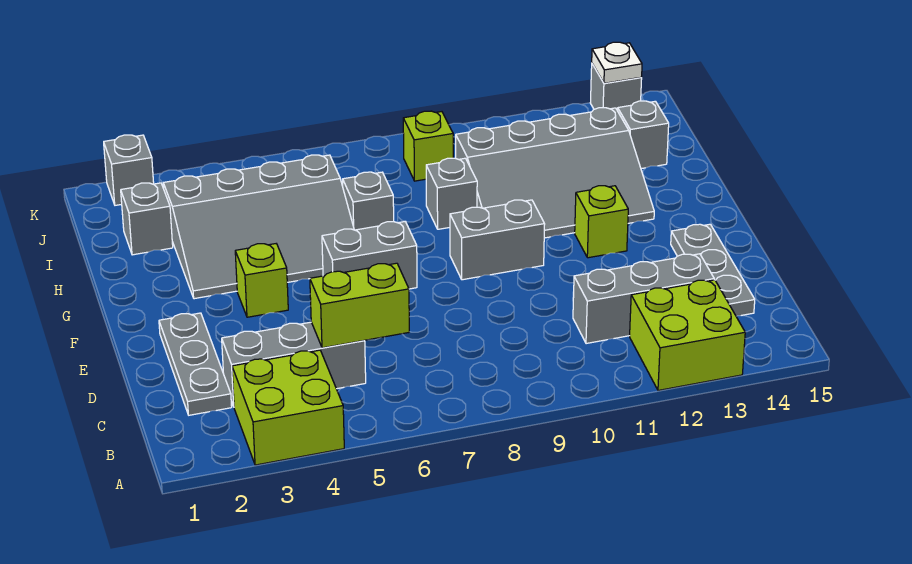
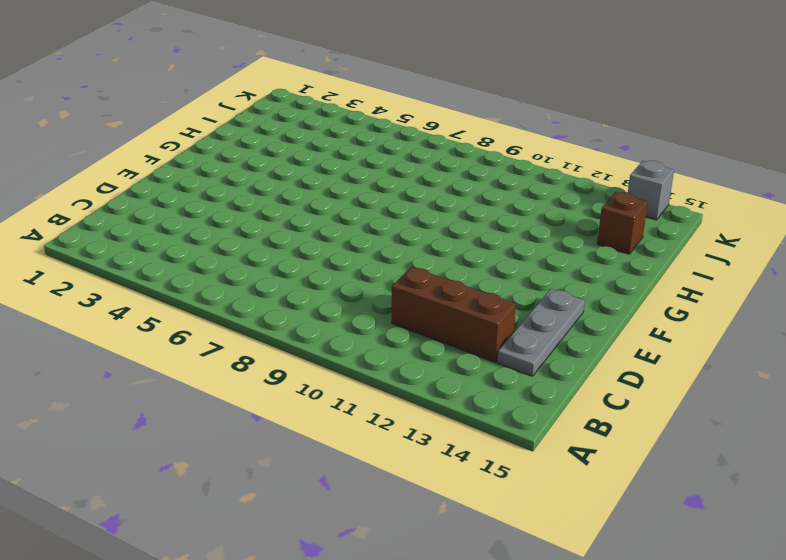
brown brick C11:C13 level 1 -> grey brick C11:C13 level 1
brown brick I14 level 1 -> grey brick I14 level 1
none -> lime brick A3:B4 level 1
none -> lime brick A12:B13 level 1
none -> grey plate C2:E2 level 1

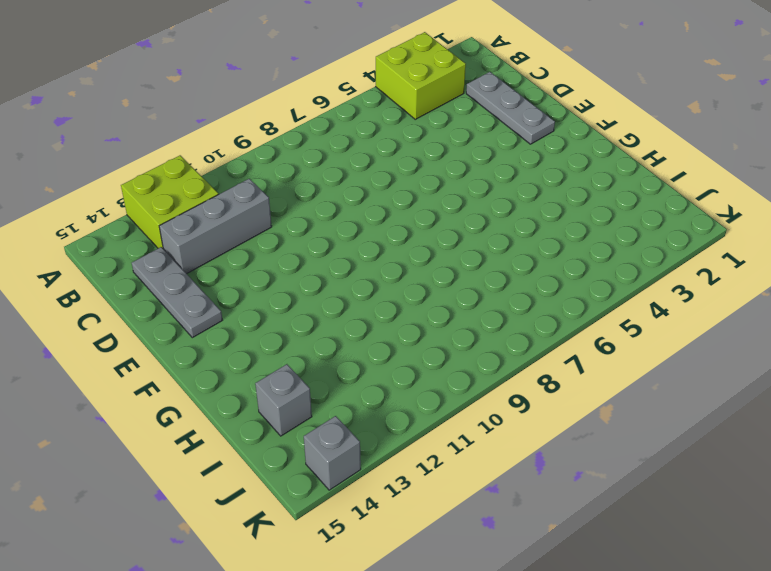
none -> grey brick C3:C5 level 1
none -> lime brick F4 level 1
none -> grey brick F6:F7 level 1

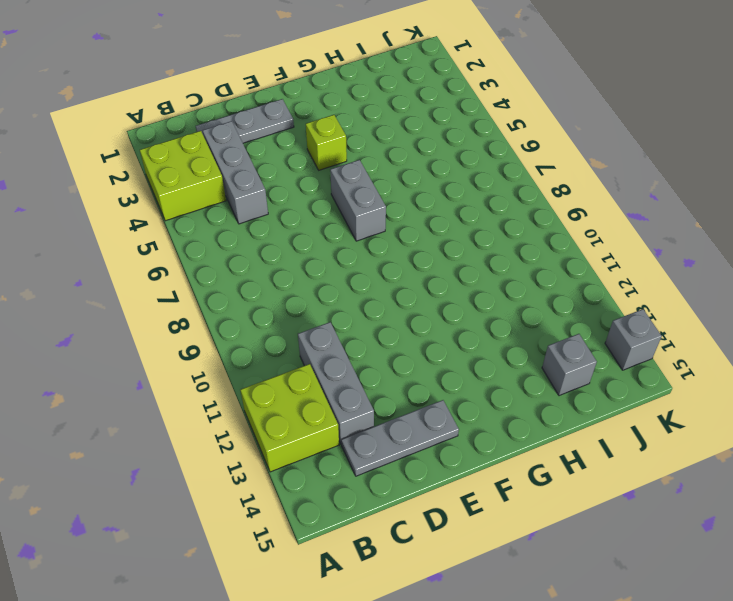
none -> grey brick F9:F10 level 1
none -> lime brick F12 level 1
none -> grey slope G3:I6 level 1 top I

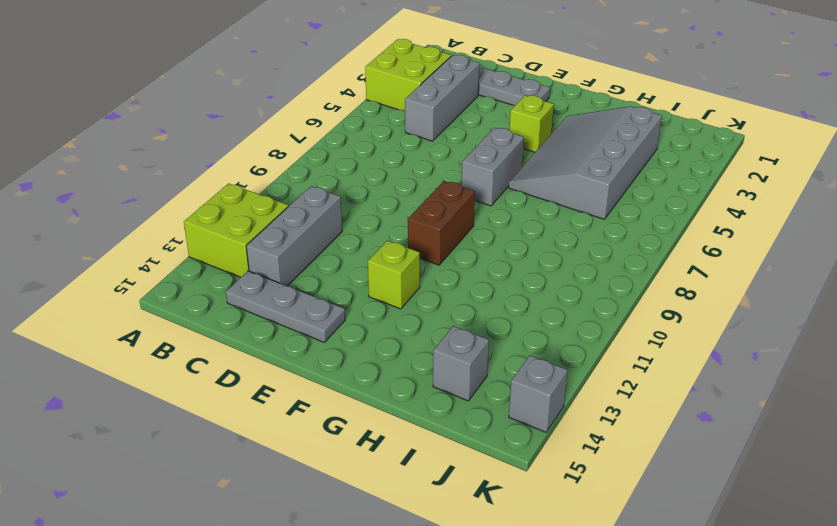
brown brick F9:F10 level 1 -> grey brick F9:F10 level 1
none -> grey slope G10:I13 level 1 top I
none -> grey brick H7 level 1
none -> grey brick H9 level 1

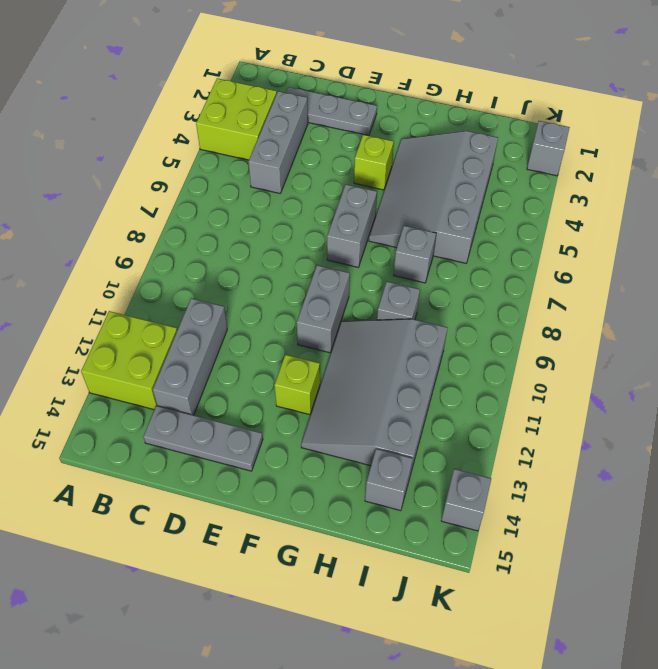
none -> grey brick I2 level 1
none -> lime brick J9 level 1
none -> lime brick C5:C6 level 2

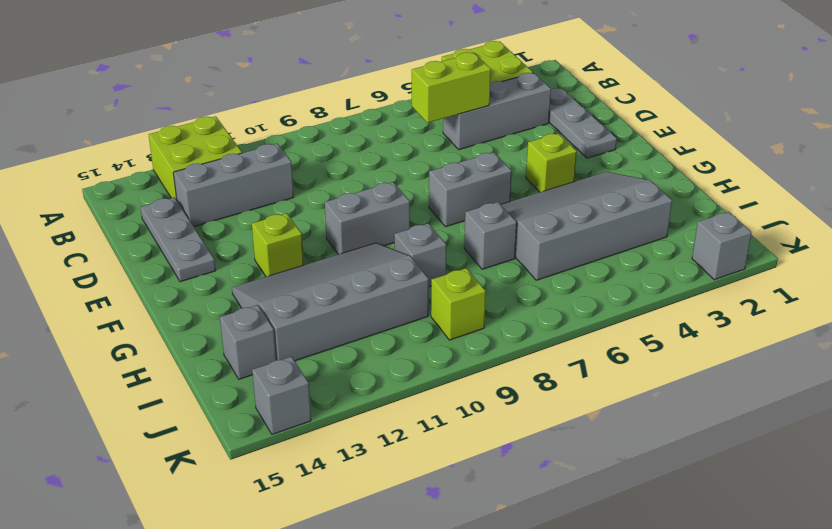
none -> grey brick I2 level 1
none -> white plate K14 level 2

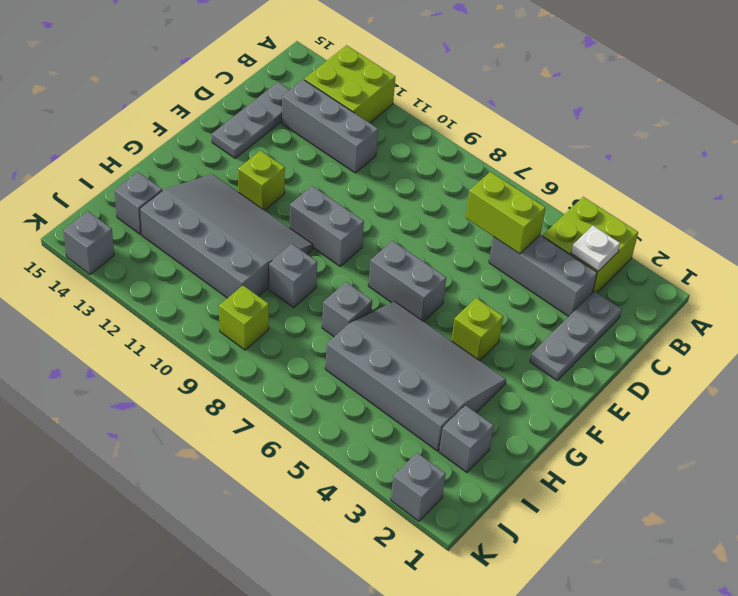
white plate B3 level 2 -> white plate K14 level 2

